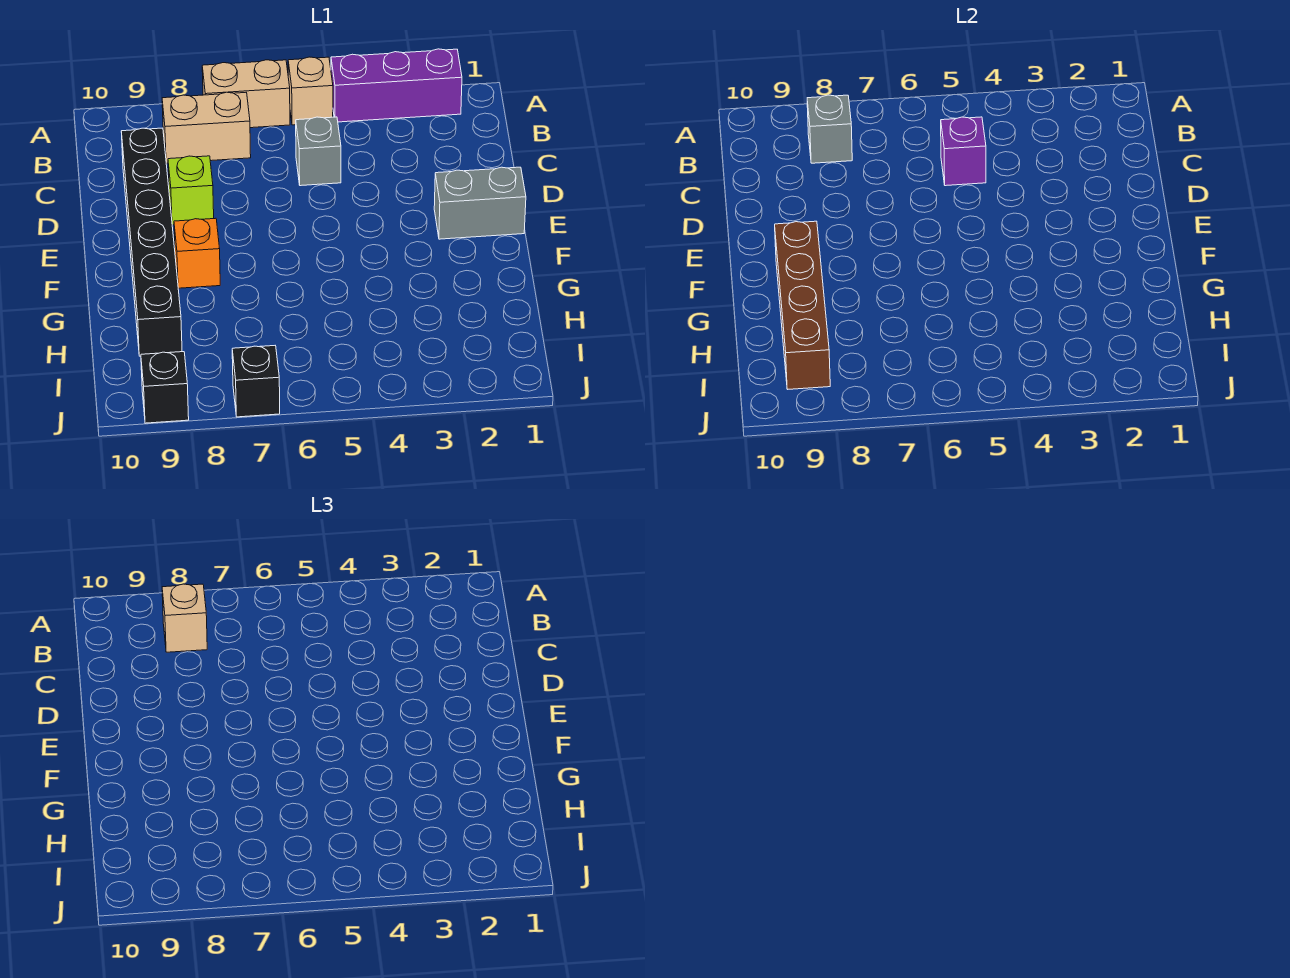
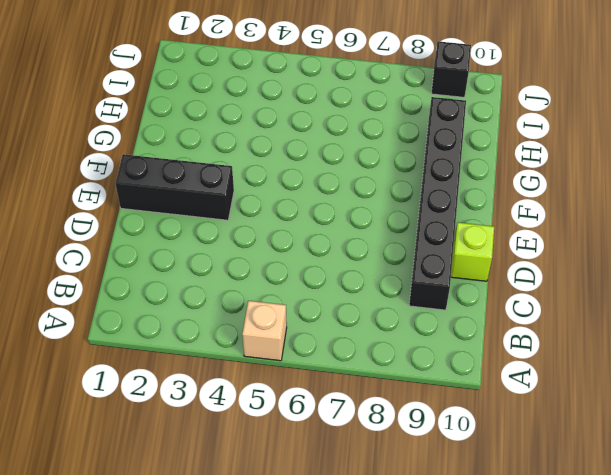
lime brick D10 level 1 -> lime brick D8 level 1
black brick E1:E3 level 1 -> grey brick E1:E2 level 1
none -> purple brick A2:A4 level 1
none -> tan brick A6:A7 level 1
none -> tan brick B7:B8 level 1

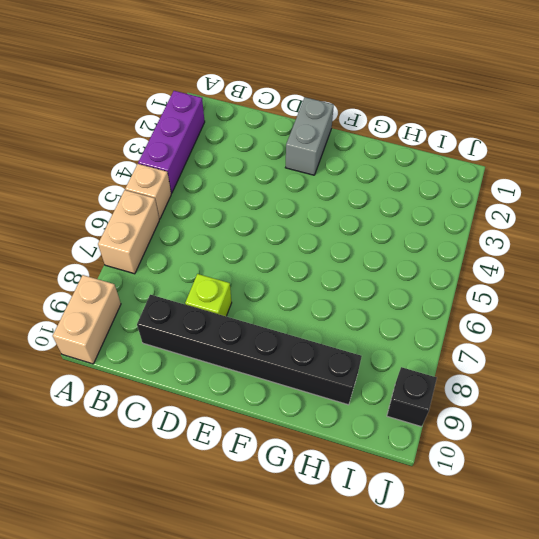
tan brick A9:A10 level 1 -> tan brick B7:B8 level 1
none -> grey brick C5 level 1
none -> orange brick F8 level 1
none -> black brick J7 level 1

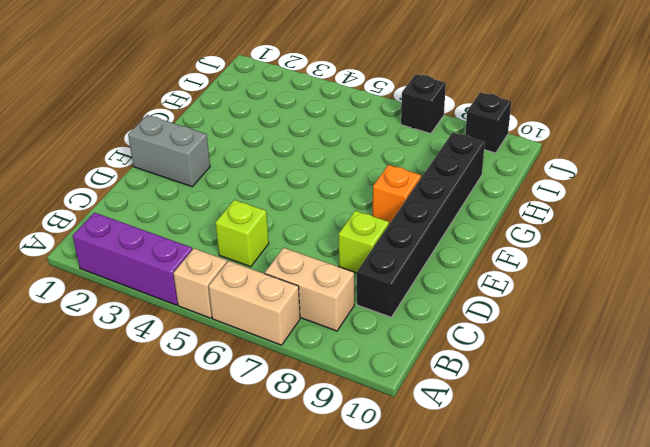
lime brick C5 level 1 -> grey brick C5 level 1
none -> grey brick B8 level 2
none -> purple brick C5 level 2
none -> brown brick F9:I9 level 2

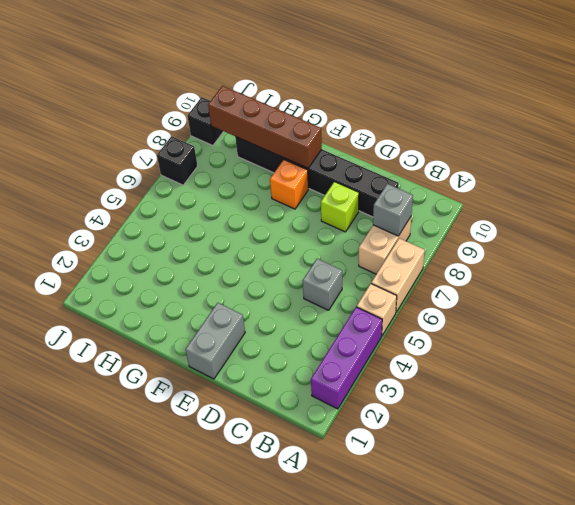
none -> purple brick C5 level 2
none -> tan brick B8 level 3

